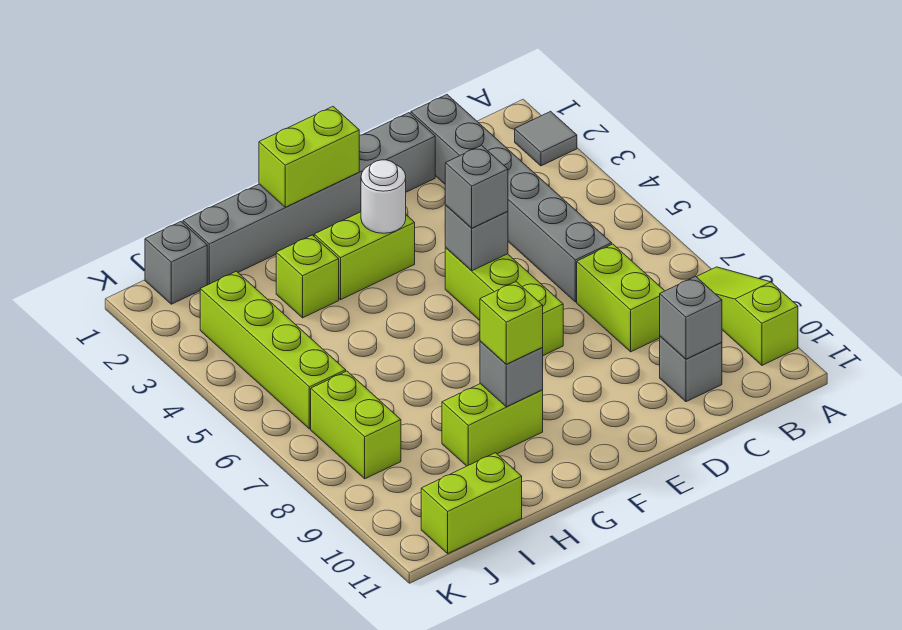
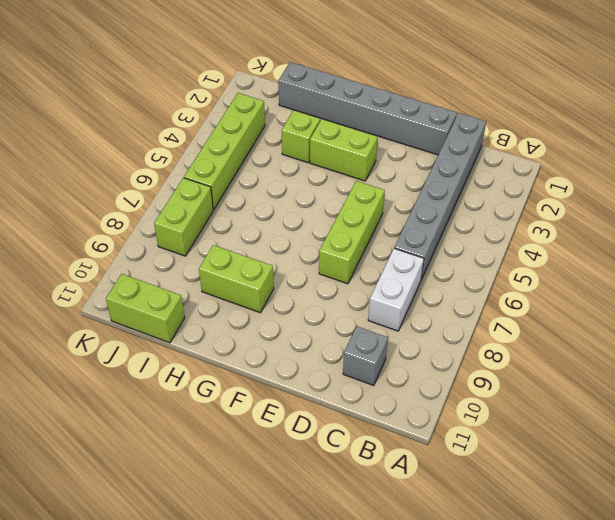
white brick C7:C8 level 1 -> lime brick C7:C8 level 1
none -> grey tile A2 level 1
none -> lime slope A8:A10 level 1 top 10
none -> grey brick J1 level 1

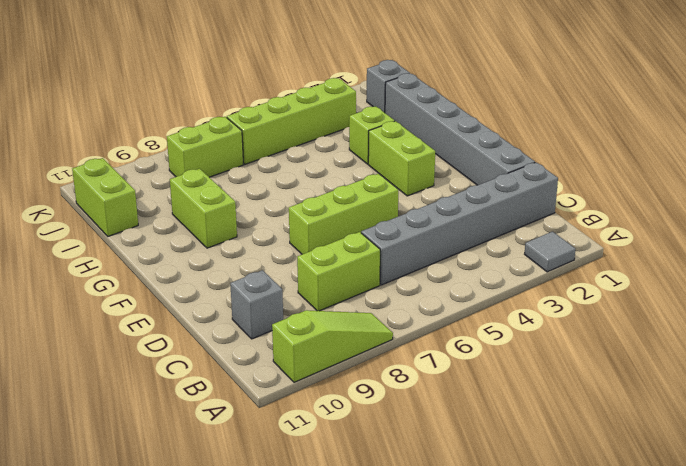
none -> grey brick C10 level 2
none -> grey brick E5 level 2
none -> lime brick F1:G1 level 2

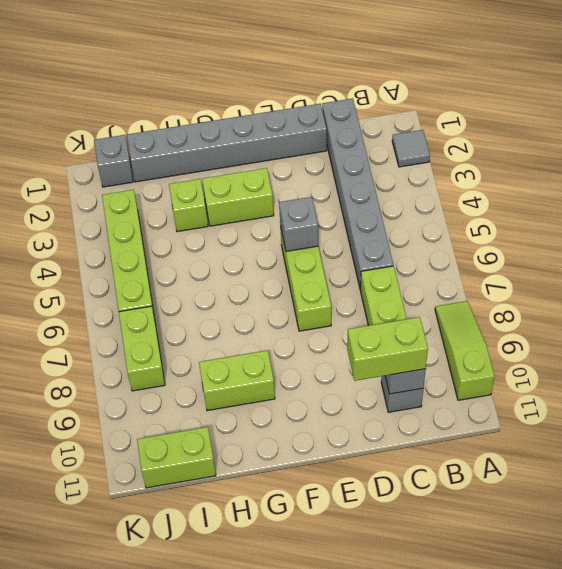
lime brick C10:D10 level 3 -> lime brick F1:G1 level 2
none -> white round brick F3 level 2
none -> grey brick G9 level 2
none -> grey brick E5 level 3

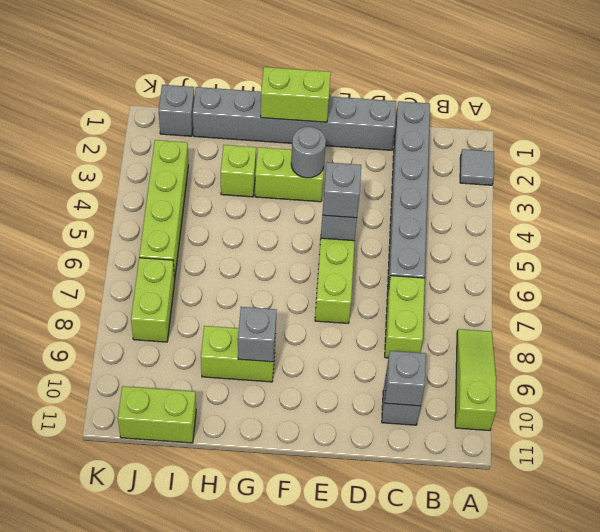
grey round brick F3 level 2 -> white round brick F3 level 2
none -> lime brick G9 level 3

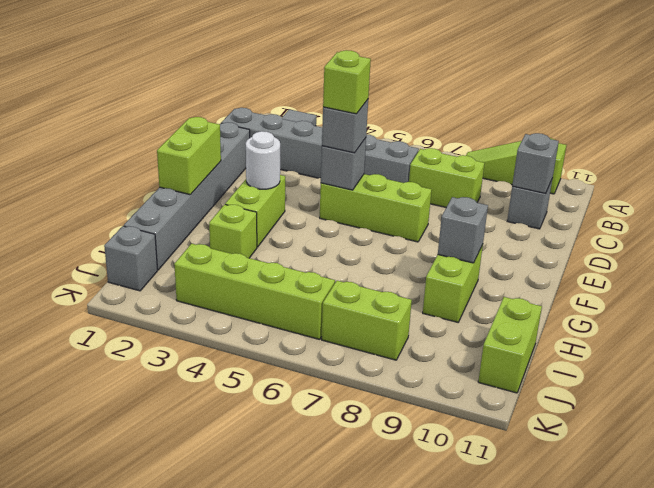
lime brick E5 level 4 -> lime brick G9 level 3

